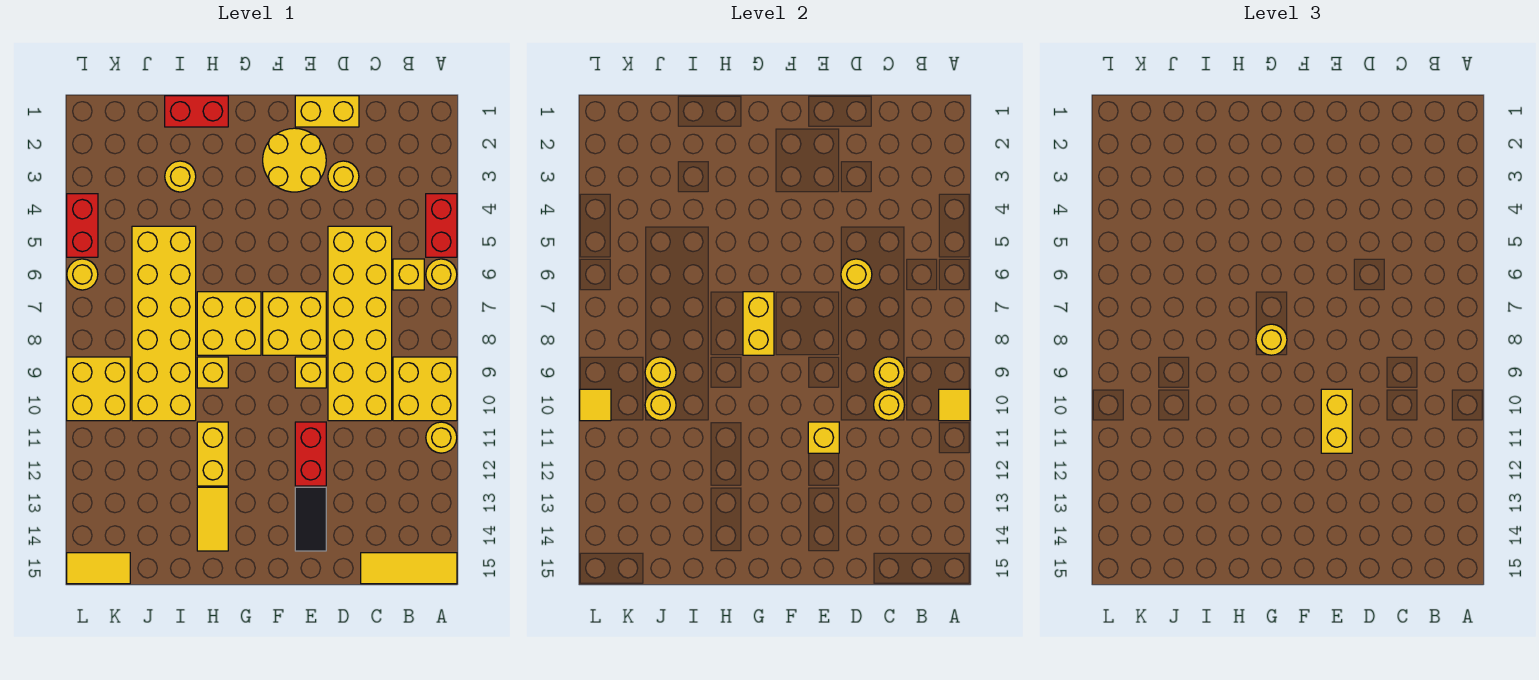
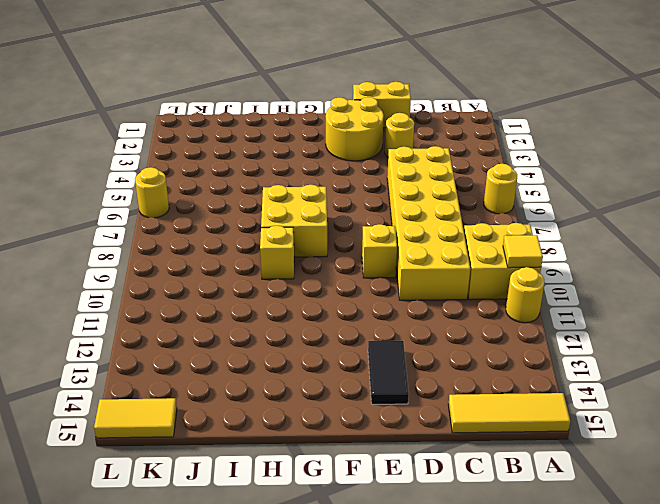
none -> red brick A4:A5 level 1
none -> yellow brick B6 level 1
none -> yellow brick E7:F8 level 1
none -> red brick E11:E12 level 1

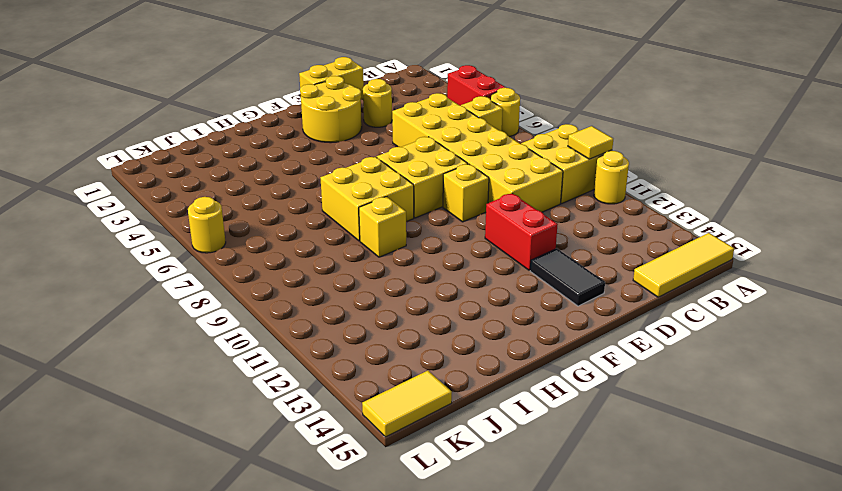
none -> red brick H1:I1 level 1
none -> yellow brick H11:H12 level 1
none -> yellow tile H13:H14 level 1
none -> yellow round brick I3 level 1

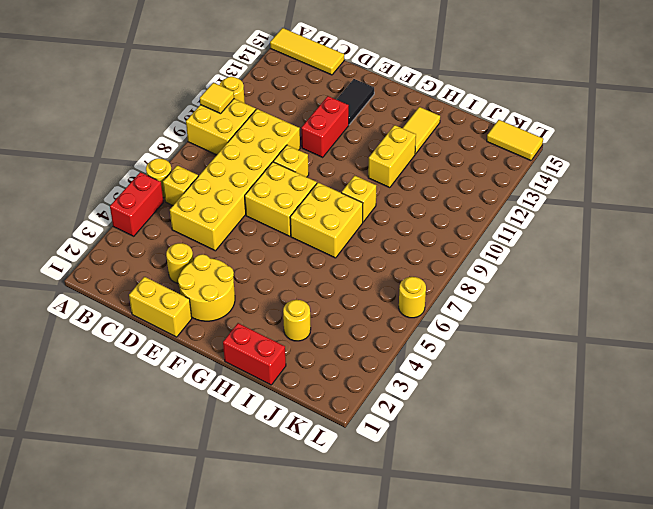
none -> yellow brick I5:J10 level 1
none -> yellow brick K9:L10 level 1
none -> red brick L4:L5 level 1
none -> yellow round brick C9 level 2

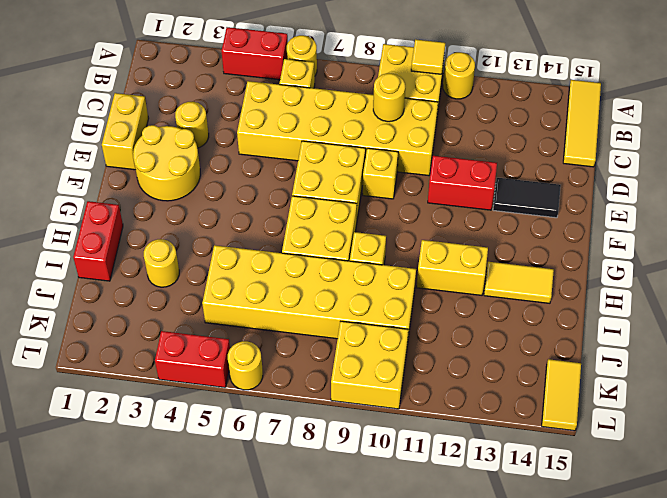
none -> yellow round brick C10 level 2
none -> yellow round brick D6 level 2
none -> yellow brick E11 level 2
none -> yellow brick G7:G8 level 2

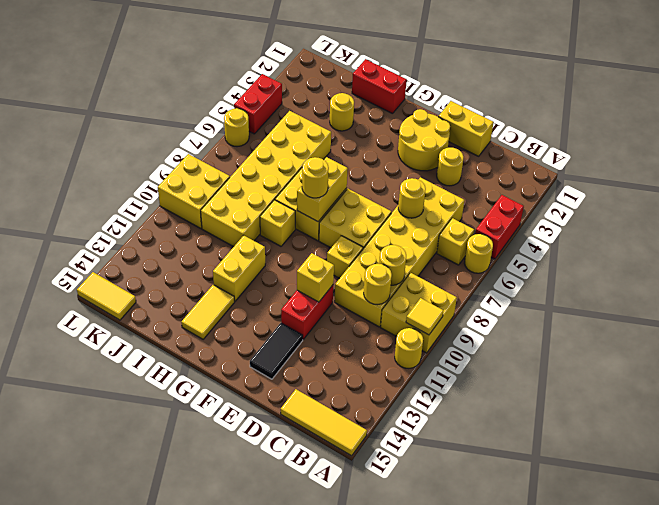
none -> yellow round brick J9 level 2
none -> yellow round brick J10 level 2
none -> yellow tile L10 level 2
none -> yellow brick E10:E11 level 3

